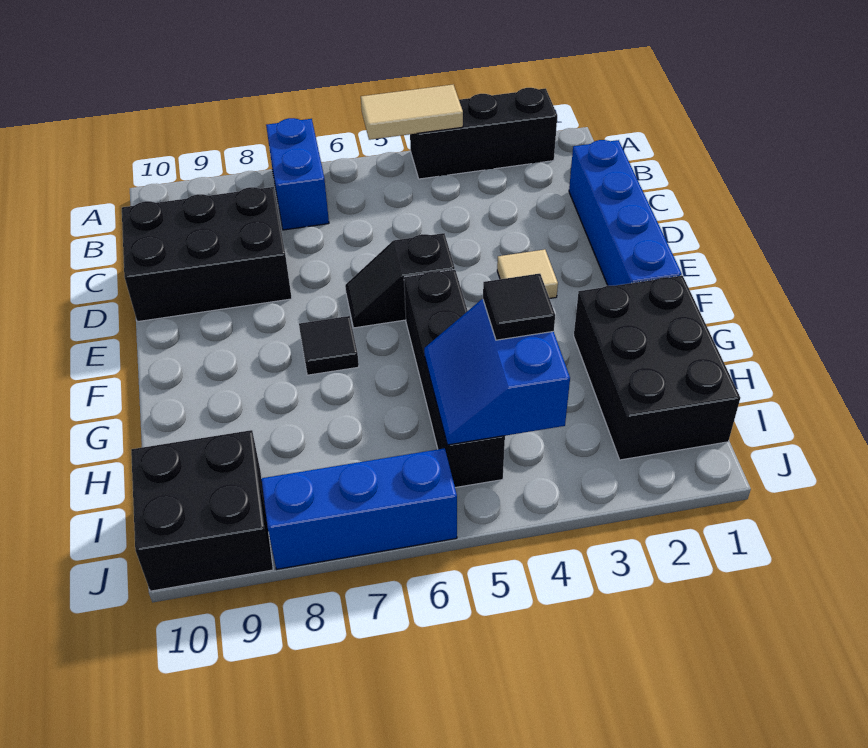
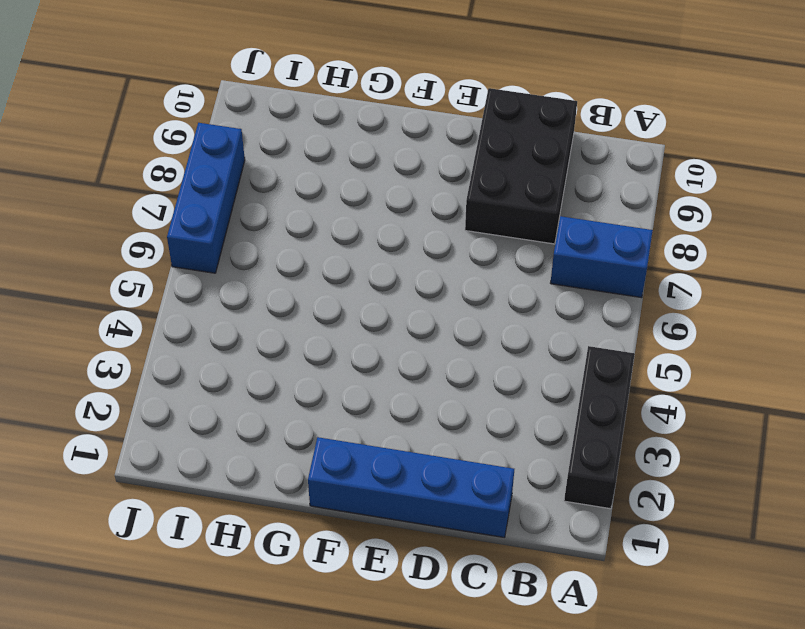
none -> tan tile E3 level 1
none -> black slope E5:E6 level 1 top 5
none -> black brick F5:I5 level 1

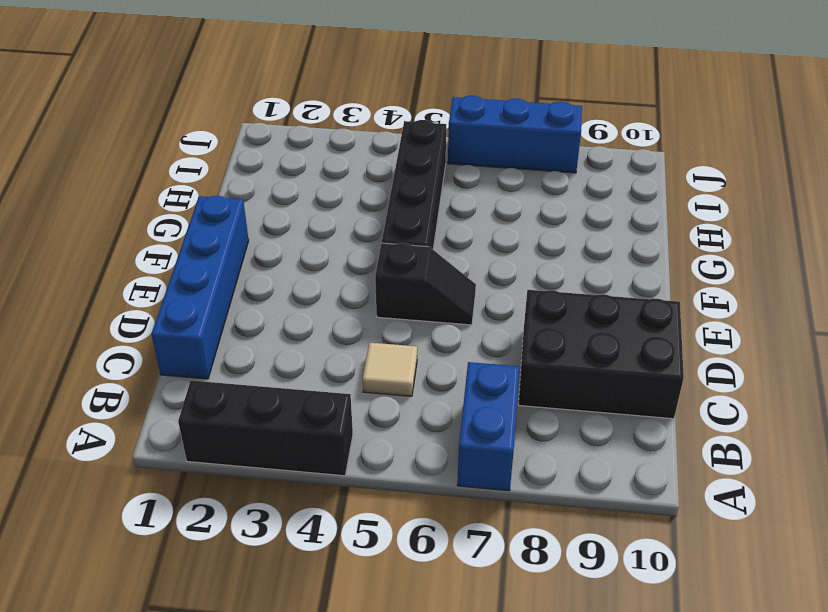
tan tile C5 level 1 -> tan tile E3 level 1
none -> black tile F7 level 1
none -> black brick G1:I2 level 1
none -> black brick I9:J10 level 1

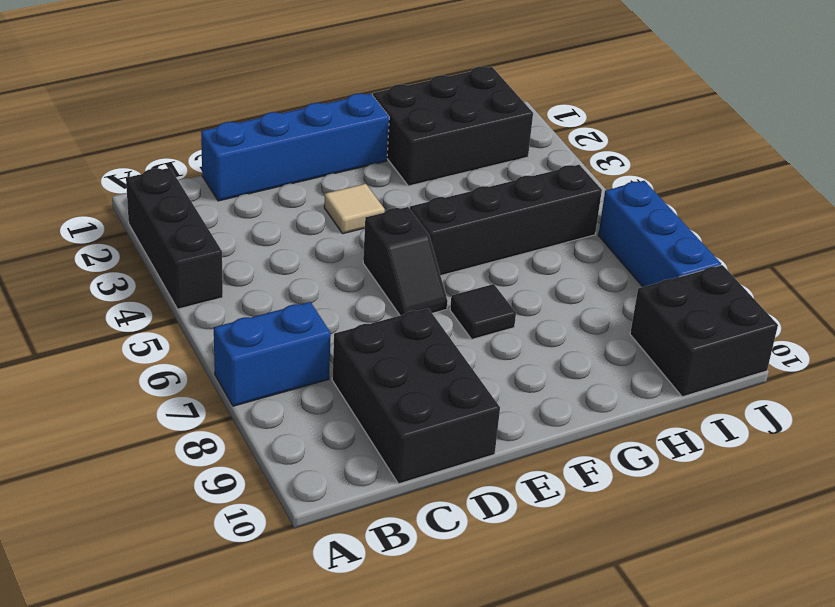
none -> tan tile A4:A5 level 2
none -> blue slope H4:I5 level 2 top 4
none -> black tile H4 level 3

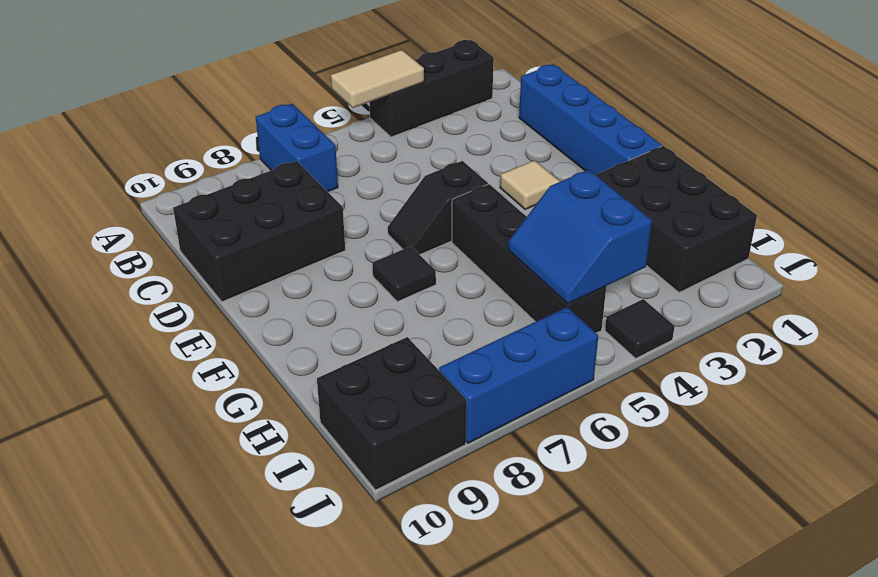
black tile J4 level 1 -> black tile H4 level 3

